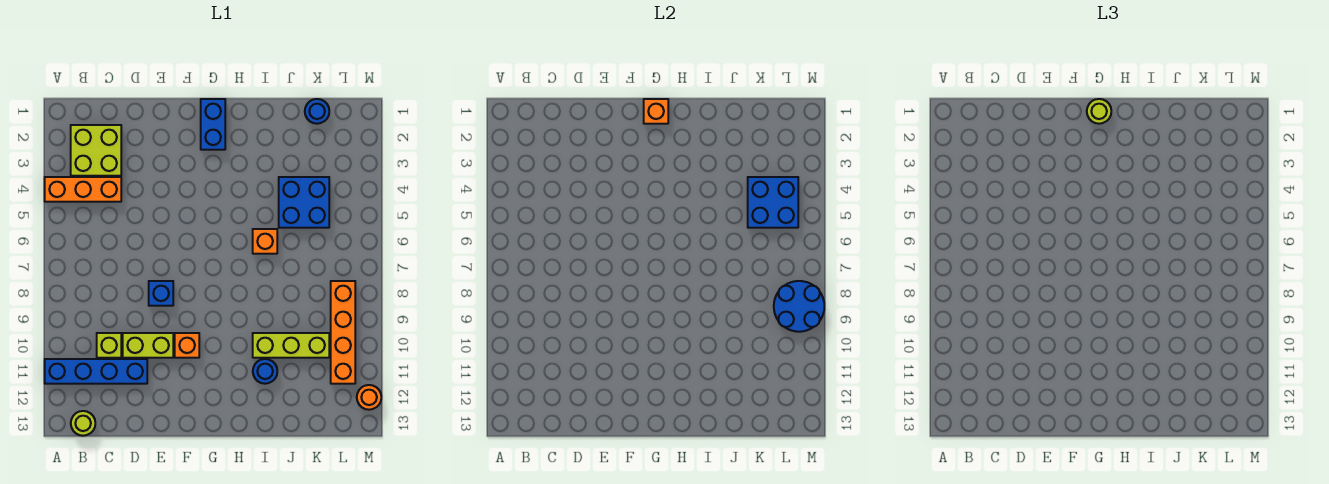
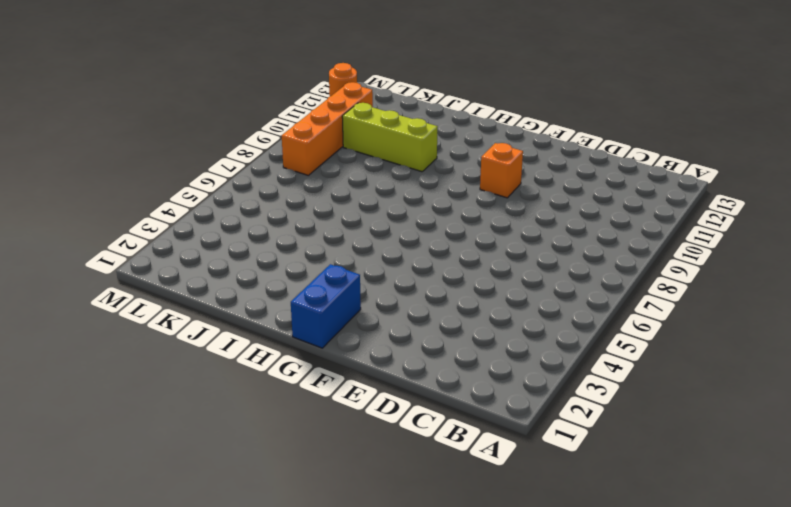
none -> orange brick A4:C4 level 1
none -> blue brick A11:D11 level 1
none -> lime brick B2:C3 level 1

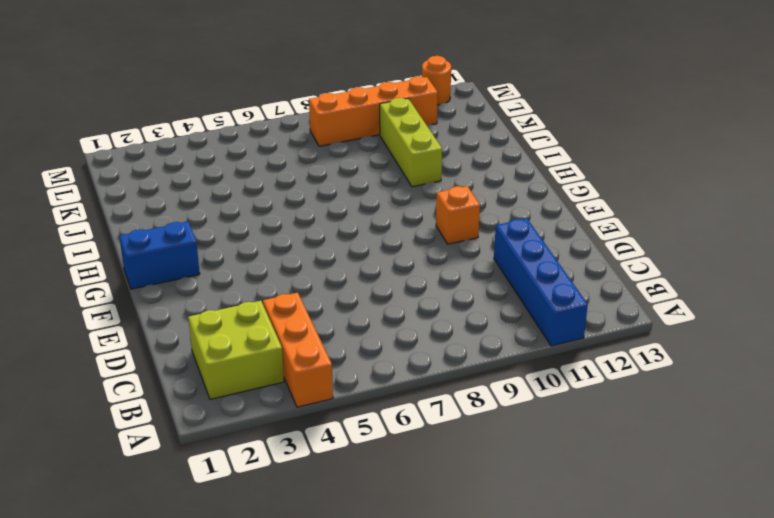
none -> lime round brick B13 level 1
none -> lime brick C10 level 1
none -> lime brick D10:E10 level 1

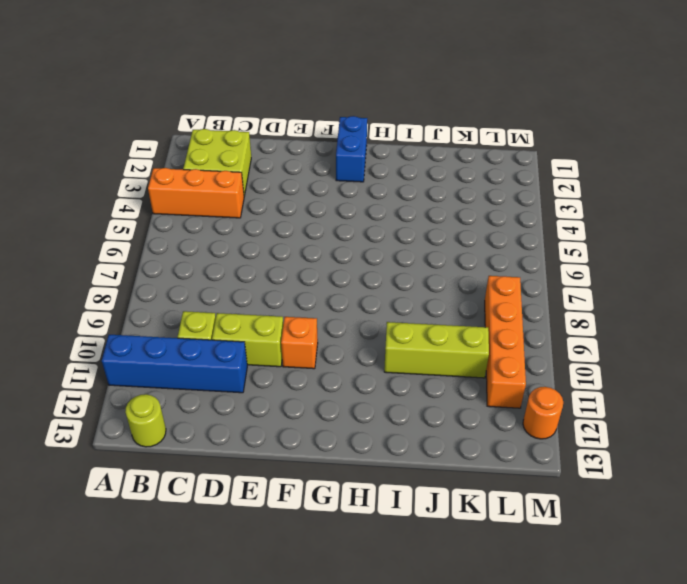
none -> blue brick E8 level 1
none -> orange brick I6 level 1
none -> blue round brick I11 level 1

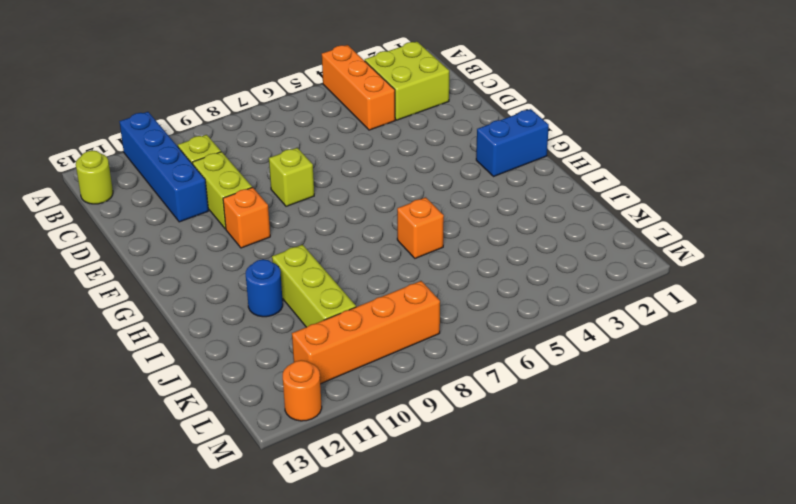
lime brick E8 level 1 -> blue brick E8 level 1
none -> blue brick J4:K5 level 1
none -> blue round brick K1 level 1
none -> orange brick G1 level 2

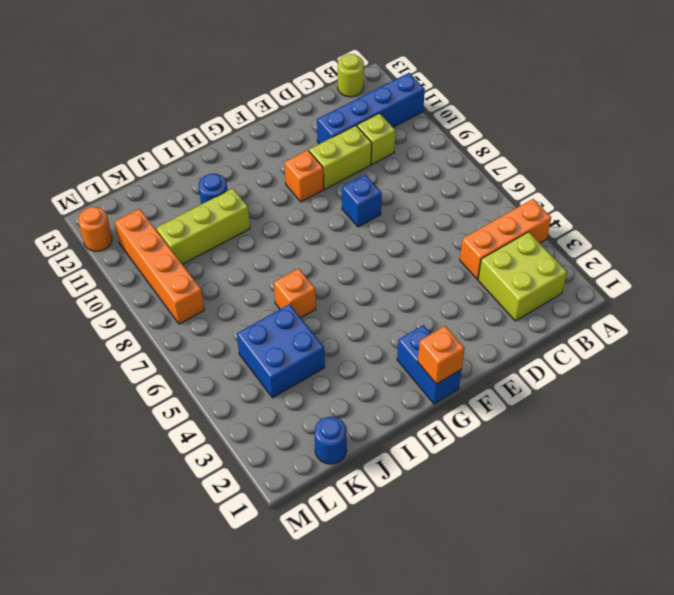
none -> blue brick K4:L5 level 2
none -> blue round brick L8:M9 level 2
none -> lime round brick G1 level 3

